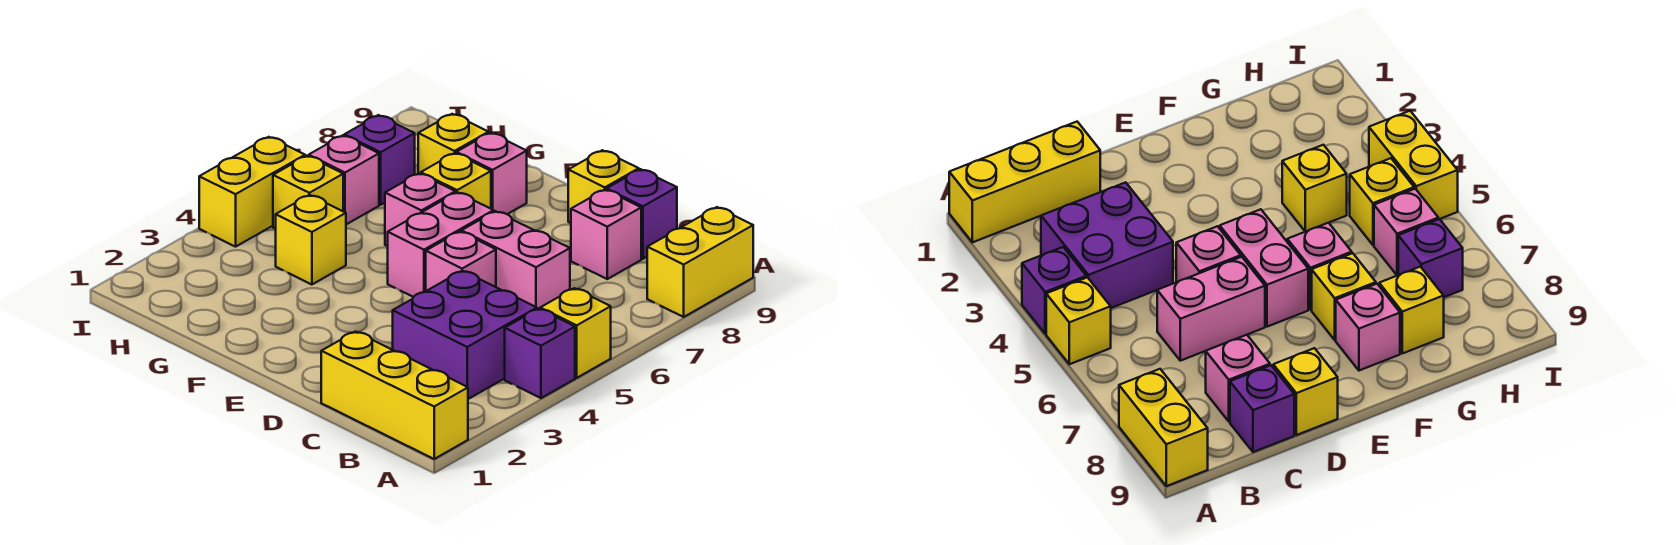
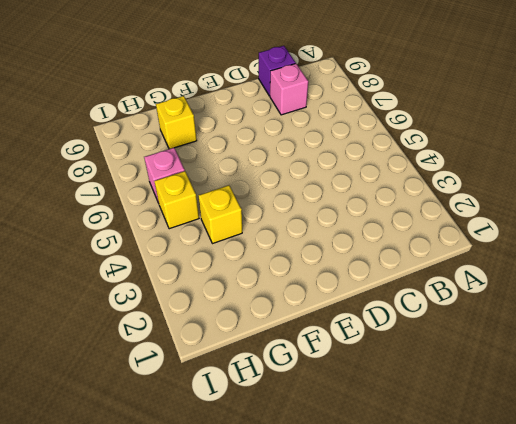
none -> yellow brick A1:C1 level 1
none -> purple brick A4 level 1
none -> yellow brick A5 level 1

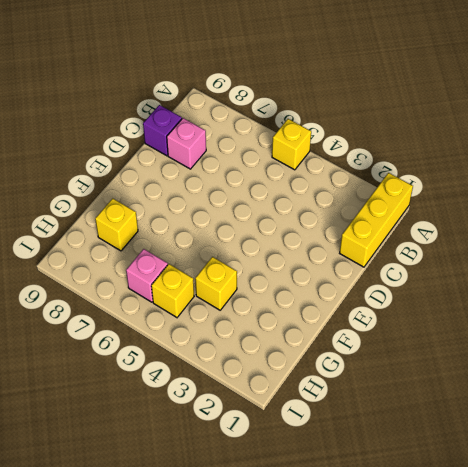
none -> purple brick A4 level 1
none -> yellow brick A8:A9 level 1
none -> purple brick B3:C4 level 1

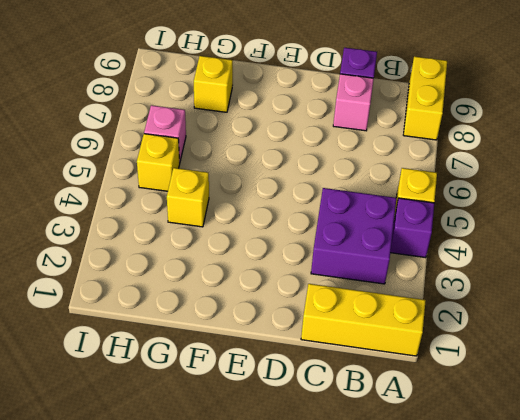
none -> pink brick C6:D6 level 1
none -> pink brick D5 level 1
none -> yellow brick D9 level 1

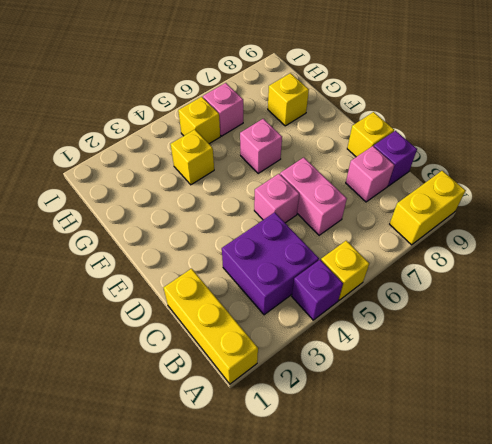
none -> pink brick E5:E6 level 1
none -> yellow brick F7 level 1
none -> pink brick F8 level 1

